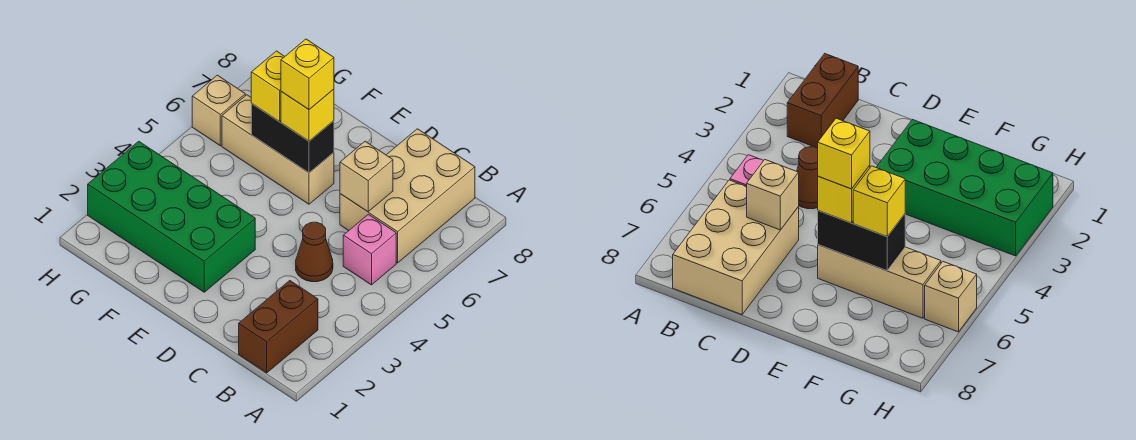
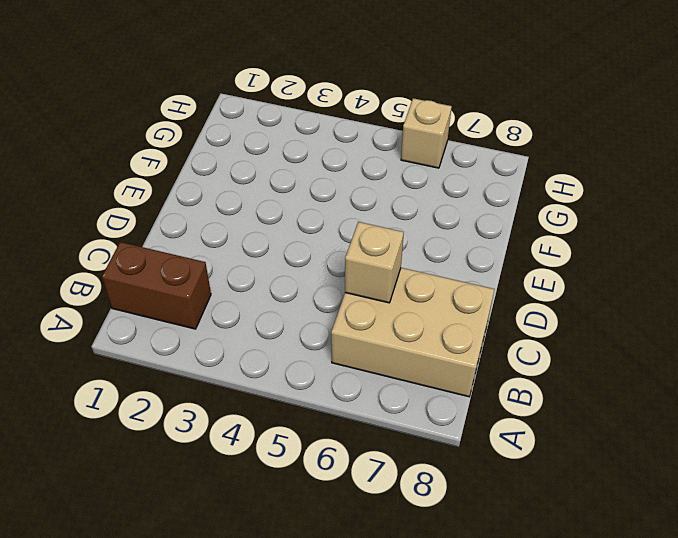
none -> pink brick B5 level 1
none -> brown cone C4 level 1
none -> green brick E2:H3 level 1

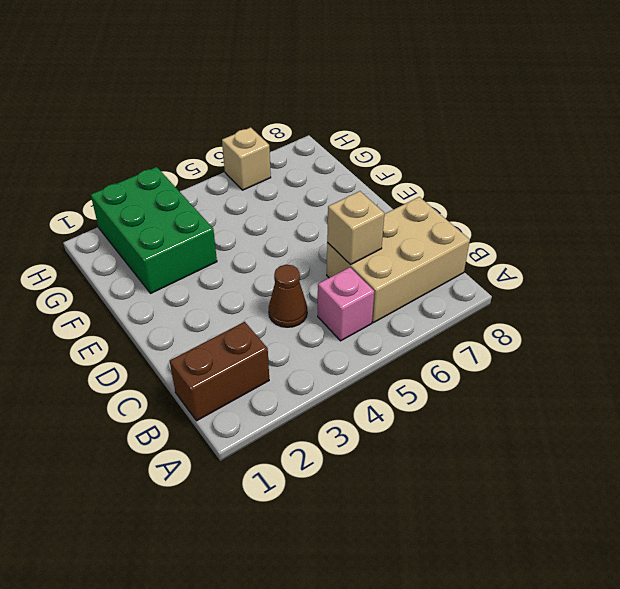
green brick F2:H3 level 1 -> green brick E2:H3 level 1
none -> tan brick E6:G6 level 1
none -> black brick E6:F6 level 2
none -> yellow brick E6 level 3

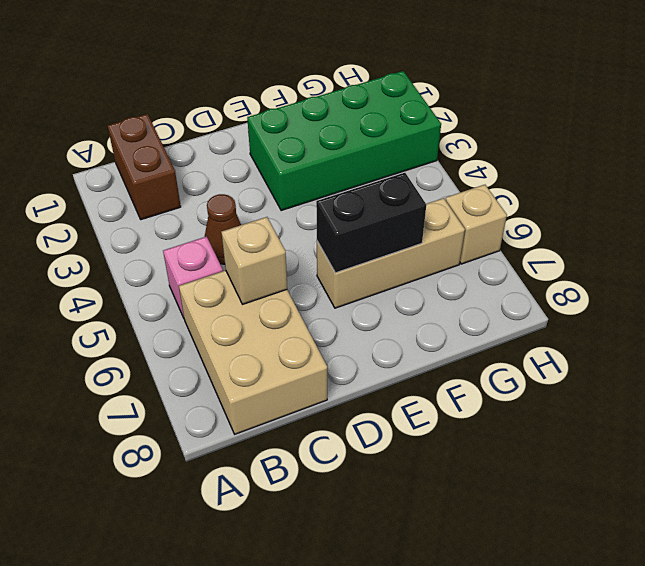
none -> yellow brick E6 level 3
none -> yellow brick F6 level 3
none -> yellow brick E6 level 4

